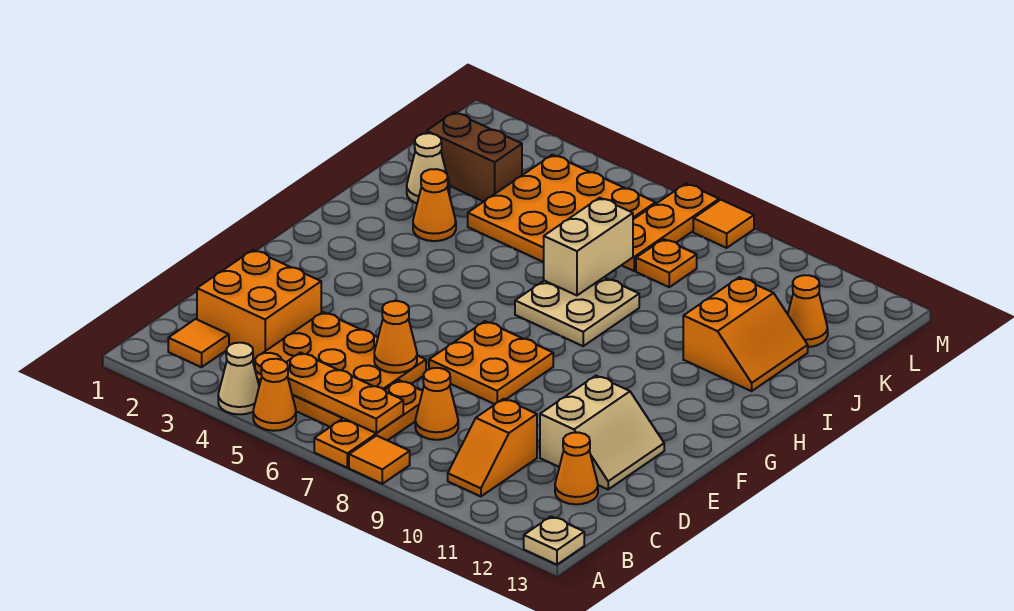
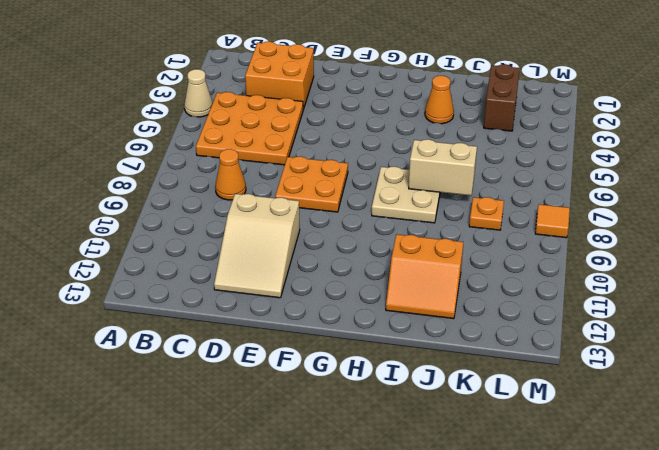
tan slope D10:E12 level 1 top 10 -> tan slope D11:E12 level 1 top 11
none -> orange cone A5 level 1
none -> orange plate A7:C7 level 1
none -> orange tile A8 level 1

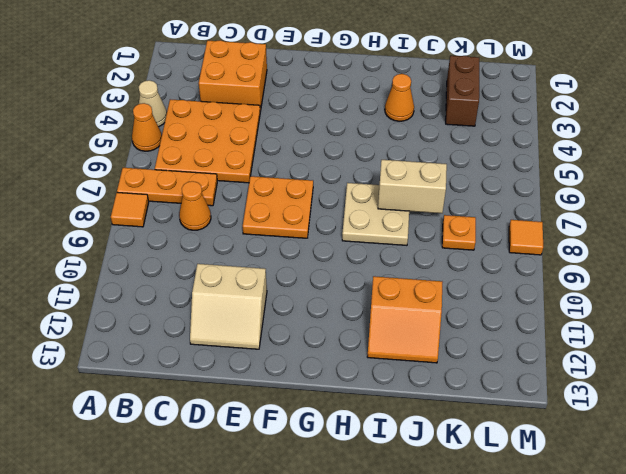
none -> tan plate A13 level 1
none -> orange tile B2 level 1
none -> orange slope B10:C10 level 1 top C

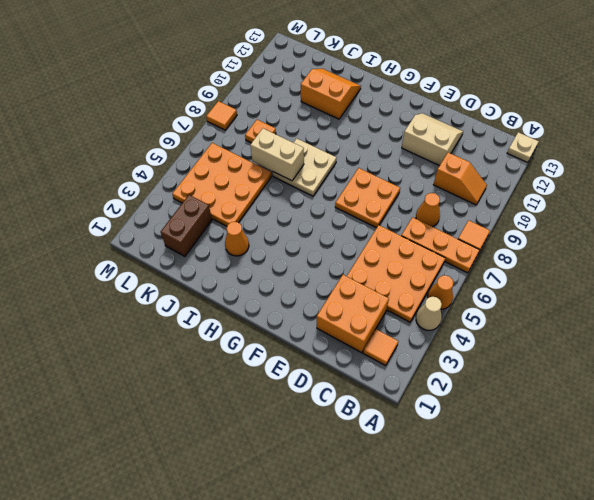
none -> orange cone C12 level 1
none -> tan cone J2 level 1
none -> orange plate K7:M7 level 1

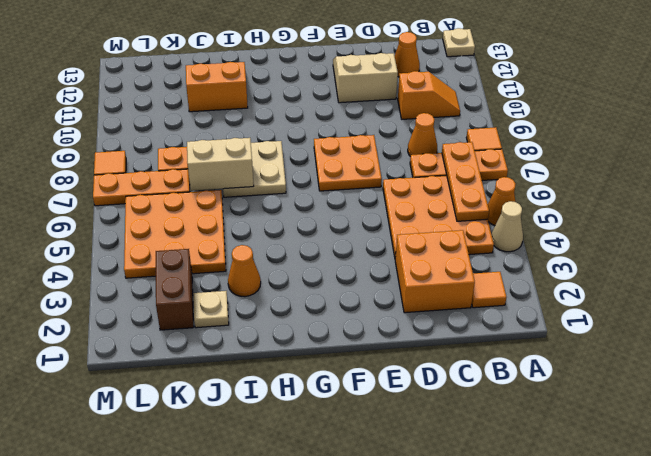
tan plate J2 level 1 -> tan cone J2 level 1
none -> orange cone K12 level 1
none -> orange cone D6 level 2

